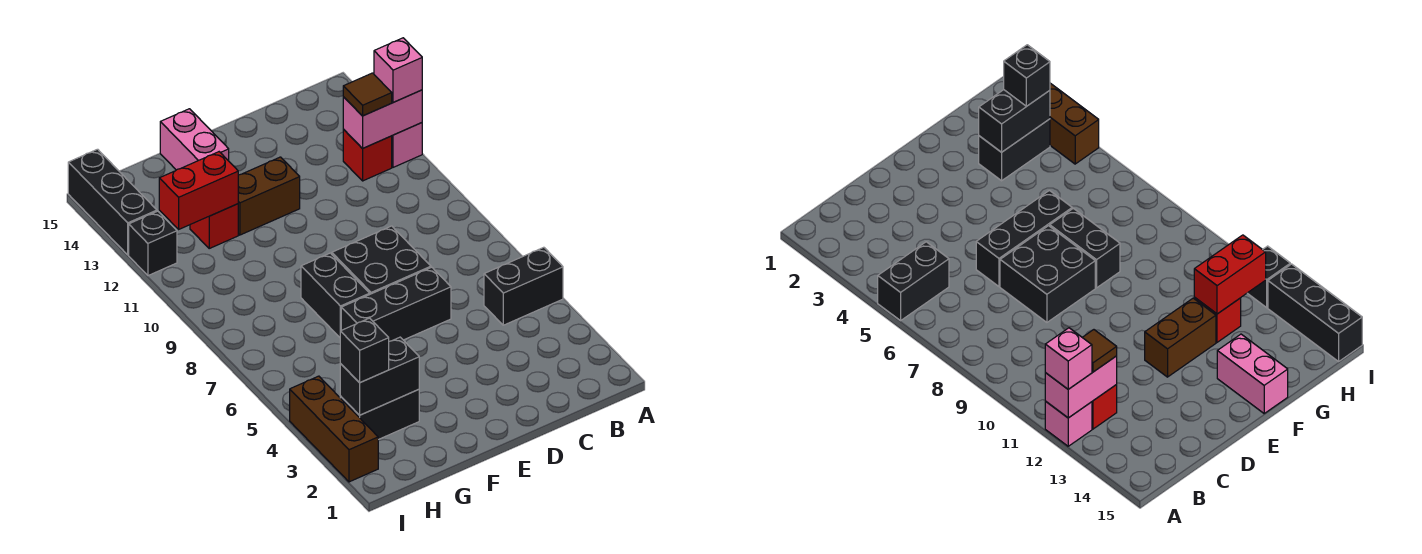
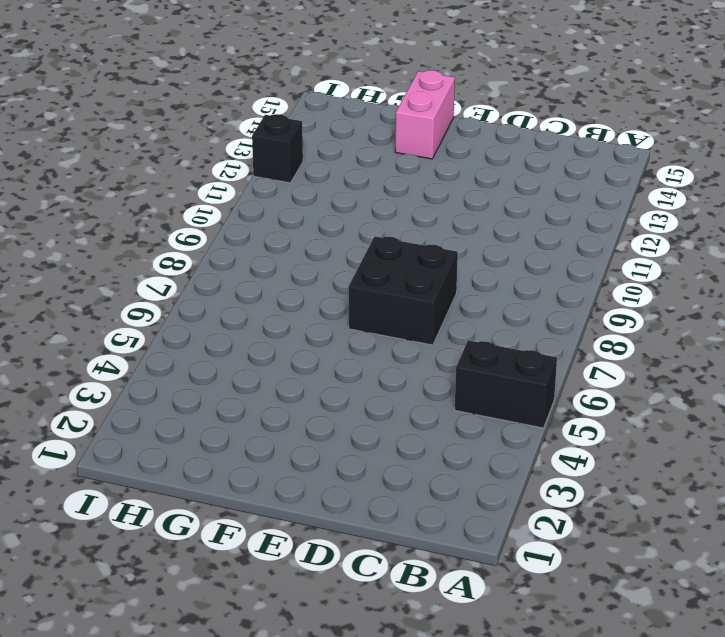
none -> pink brick A12 level 1
none -> red brick B12 level 1
none -> black brick D6:F6 level 1

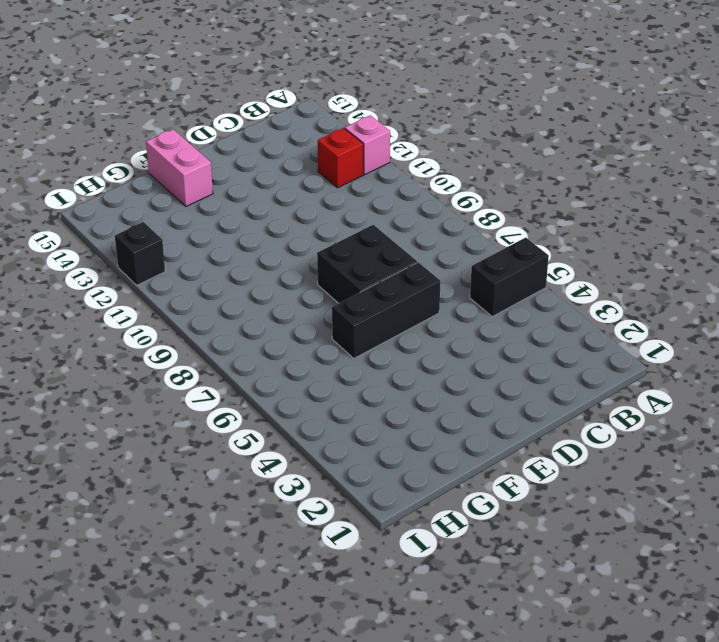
none -> brown brick E12:F12 level 1
none -> black brick F7:F8 level 1
none -> black brick G3:H3 level 1

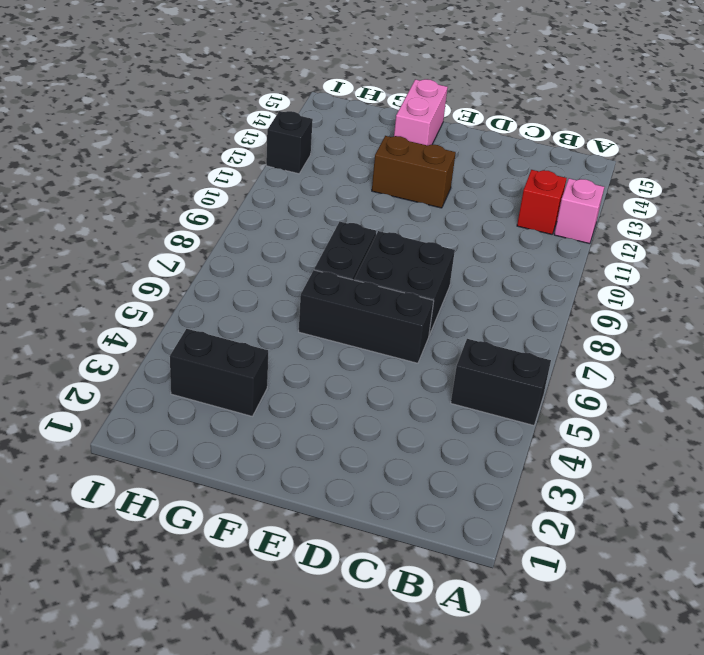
none -> red brick G12 level 1
none -> brown brick I2:I4 level 1
none -> black brick I13:I15 level 1

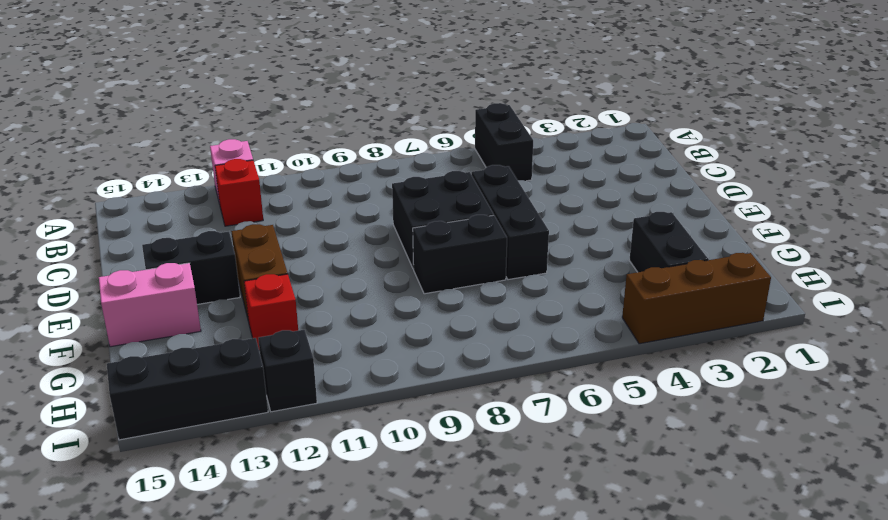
black brick E13:E14 level 1 -> black brick G3:H3 level 2
none -> pink brick A12:B12 level 2
none -> red brick G12:H12 level 2
none -> pink brick A12 level 3

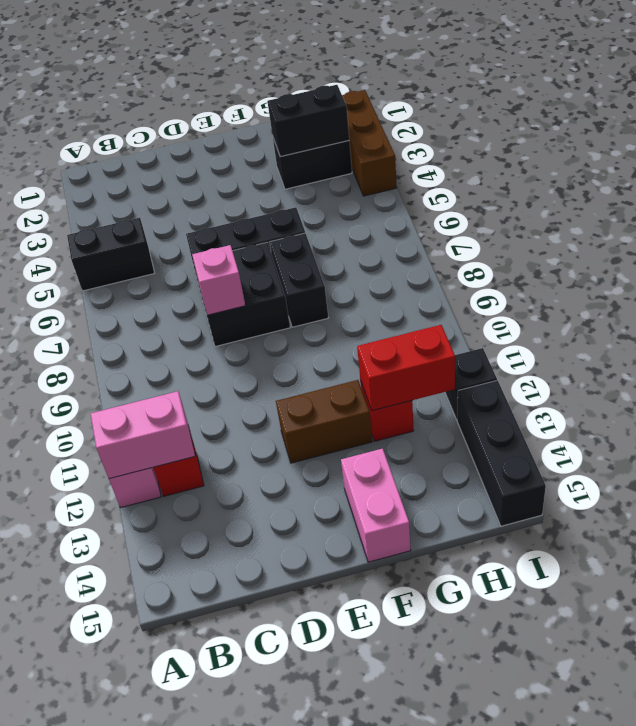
pink brick D8 level 2 -> pink brick A12 level 3
none -> brown tile B12 level 3
none -> black brick H3 level 3

